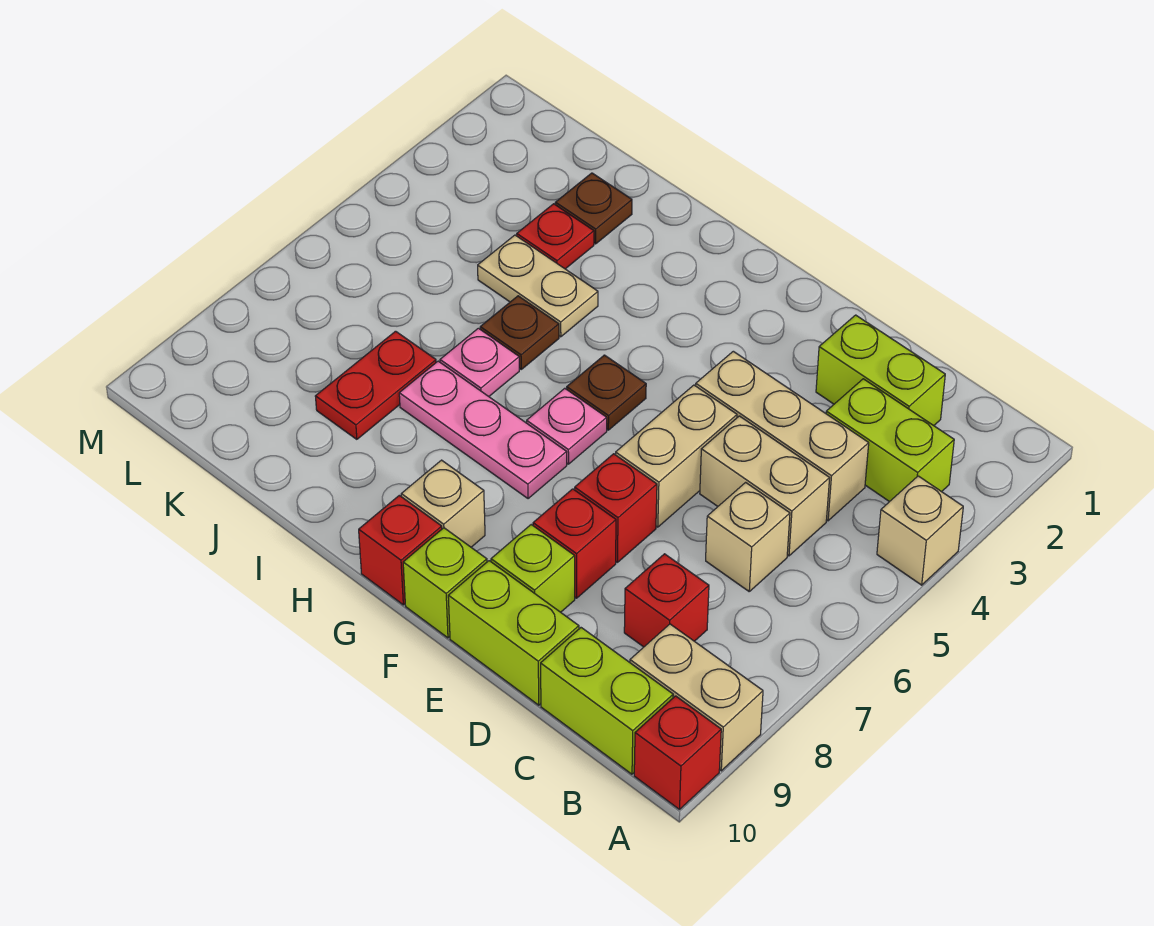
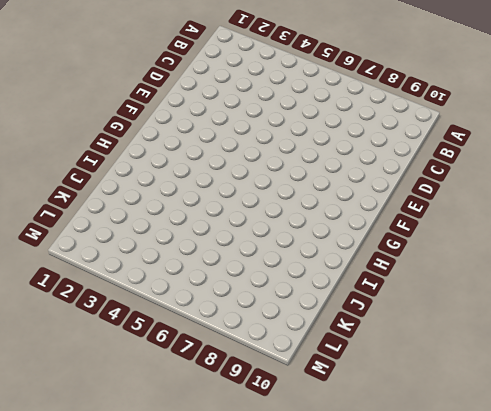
none -> tan brick A4 level 1
none -> tan brick A9:B9 level 1
none -> red brick A10 level 1

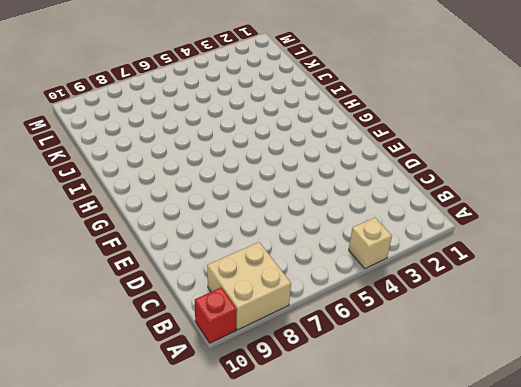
tan brick A8:B9 level 1 -> tan brick A9:B9 level 1
none -> lime brick B3:C3 level 1
none -> lime brick B10:C10 level 1
none -> lime brick C2:D2 level 1

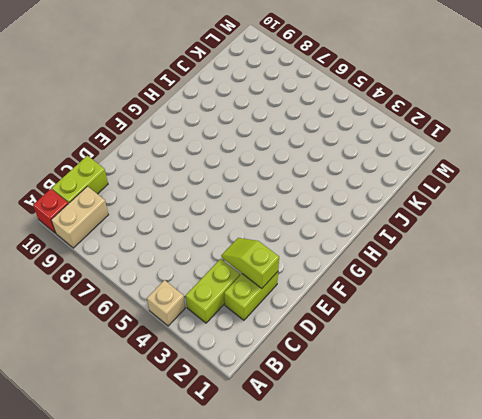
lime slope D2:D3 level 2 top 2 -> none
none -> tan brick C4:E4 level 1
none -> tan brick C5:D5 level 1
none -> tan brick C6 level 1

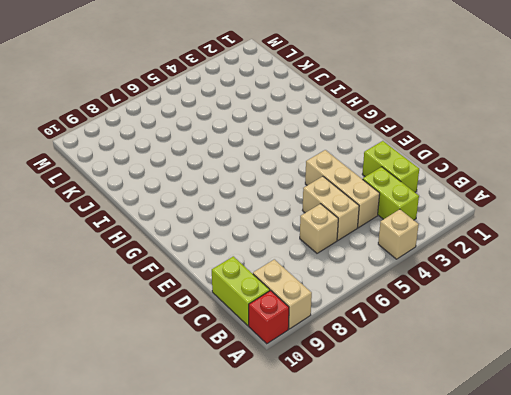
none -> red brick C8 level 1
none -> lime brick D10:E10 level 1
none -> tan brick E5:E6 level 1

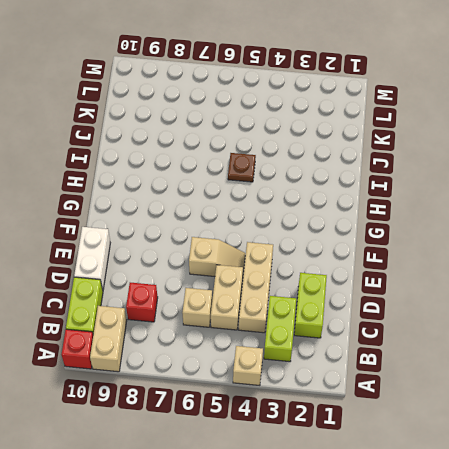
white brick D10:E10 level 1 -> lime brick D10:E10 level 1
tan slope E5:E6 level 1 top 6 -> tan brick E5:E6 level 1
none -> red brick E7 level 1
none -> red brick E8 level 1
none -> lime brick E9 level 1

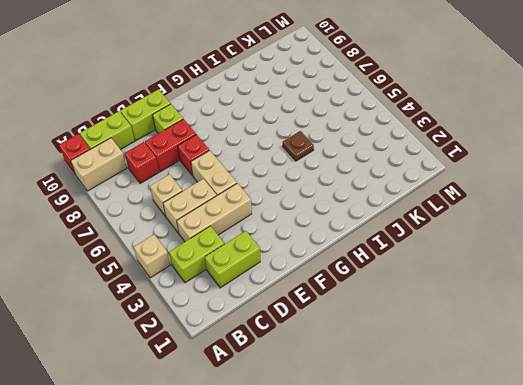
red brick D8:E8 level 1 -> red brick E8 level 1
none -> lime brick F10 level 1
none -> brown plate G5 level 1
none -> pink plate G6 level 1

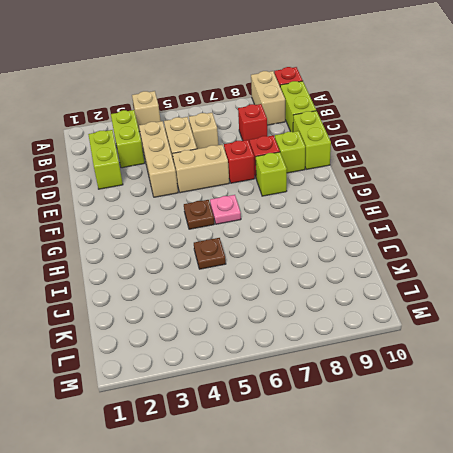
lime brick F8 level 1 -> lime brick F10 level 1
none -> pink plate G7:I7 level 1
none -> tan brick G9 level 1
none -> red brick G10 level 1

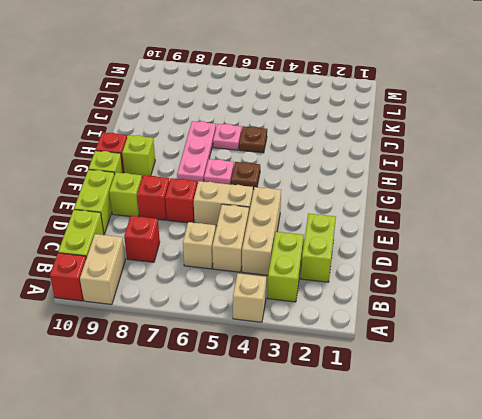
lime brick G9 level 1 -> tan brick G9 level 1
none -> tan plate I4:J4 level 1
none -> brown plate J2 level 1
none -> red plate J3 level 1

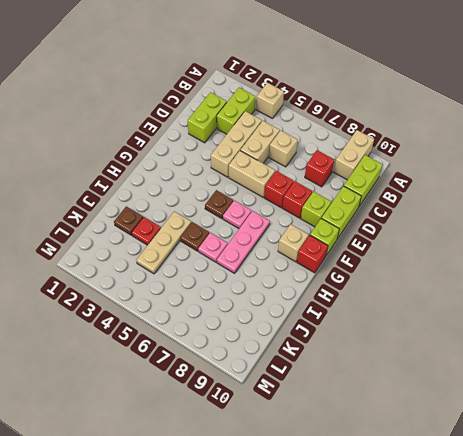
tan plate I4:K4 level 1 -> tan plate I4:J4 level 1
none -> red brick A10 level 1
none -> red plate J7:J8 level 1

